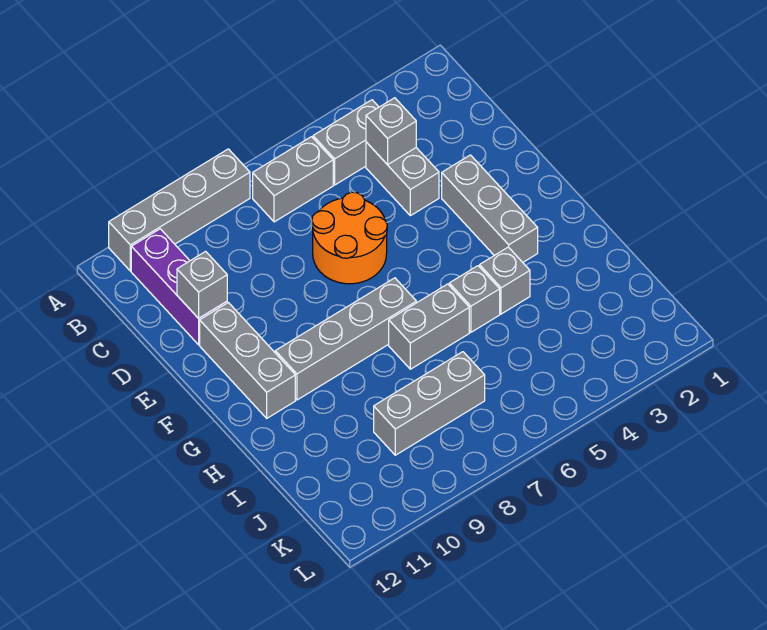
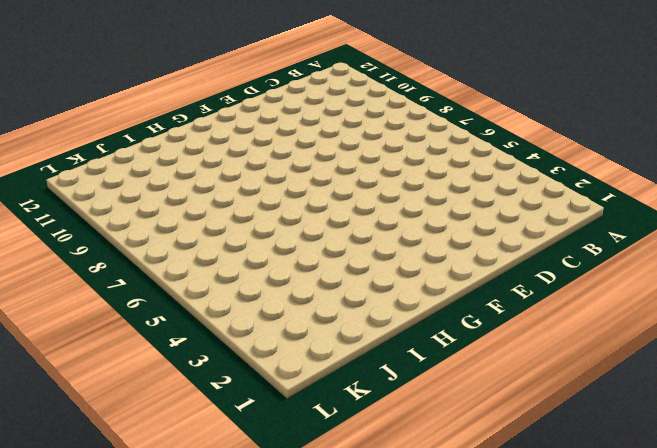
none -> grey brick A8:A11 level 1
none -> grey brick B4:B5 level 1
none -> grey brick B6:B7 level 1

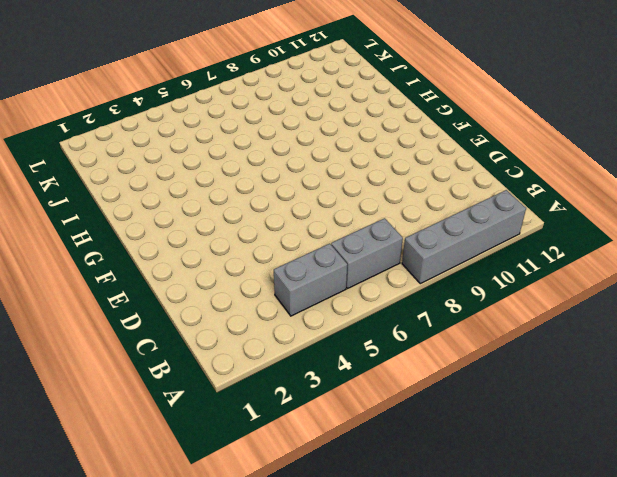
none -> purple brick B11:D11 level 1
none -> grey brick C4:D4 level 1
none -> orange round brick D6:E7 level 1

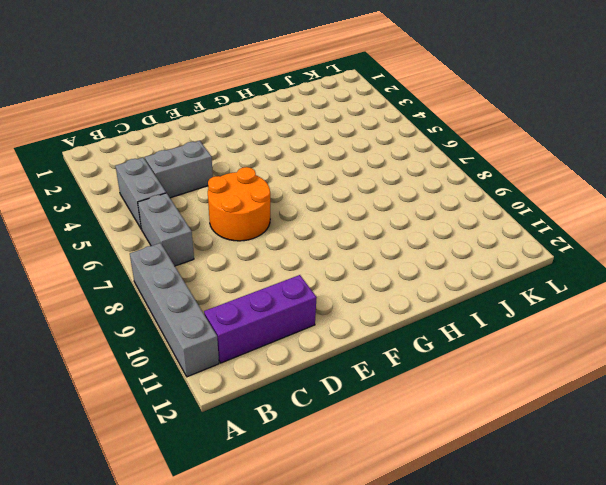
none -> grey brick E3:G3 level 1
none -> grey brick E11:G11 level 1
none -> grey brick G7:G10 level 1

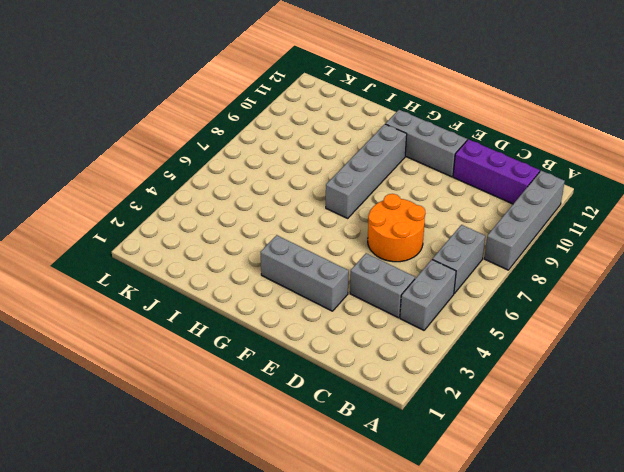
none -> grey brick H4 level 1
none -> grey brick H5 level 1
none -> grey brick H6:H7 level 1

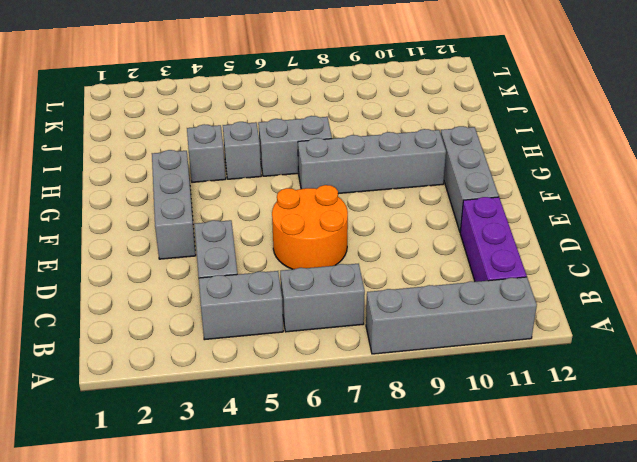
none -> grey brick J7:J9 level 1
none -> grey brick C4 level 2
none -> grey brick D11 level 2

